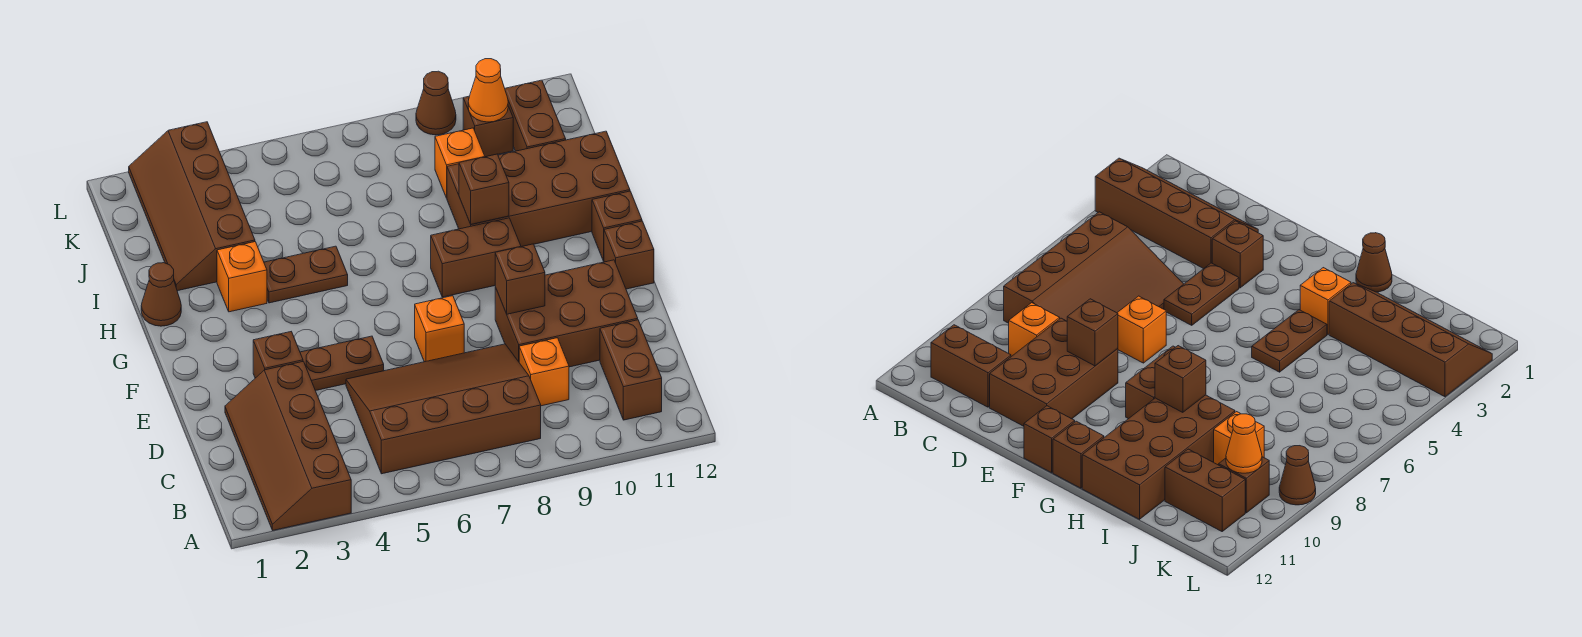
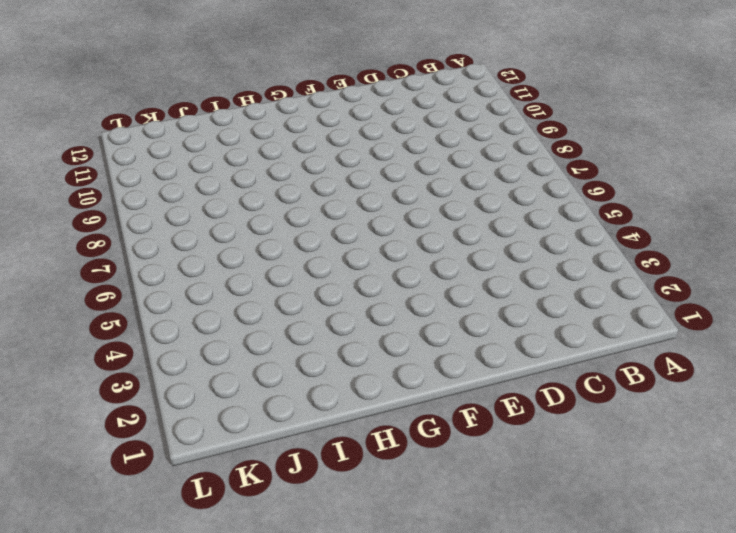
none -> brown slope A2:D3 level 1 top 3
none -> brown slope B5:D8 level 1 top B
none -> brown brick B11:C11 level 1

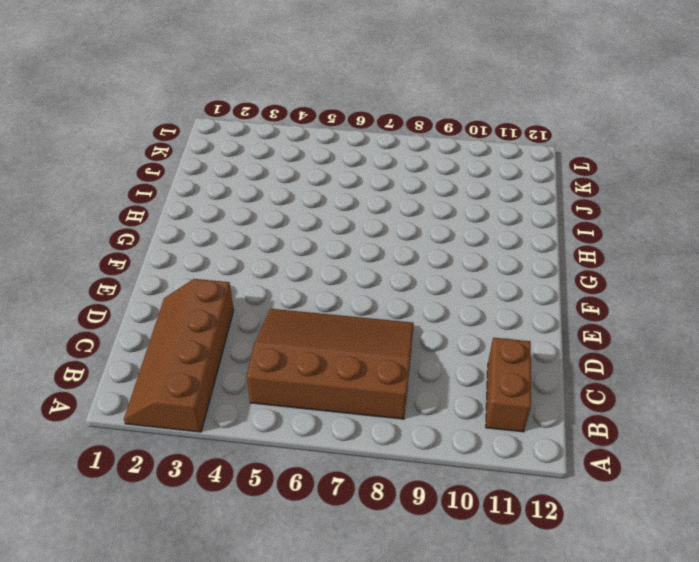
none -> orange brick C9 level 1
none -> brown brick D9:E11 level 1
none -> brown brick E3 level 1

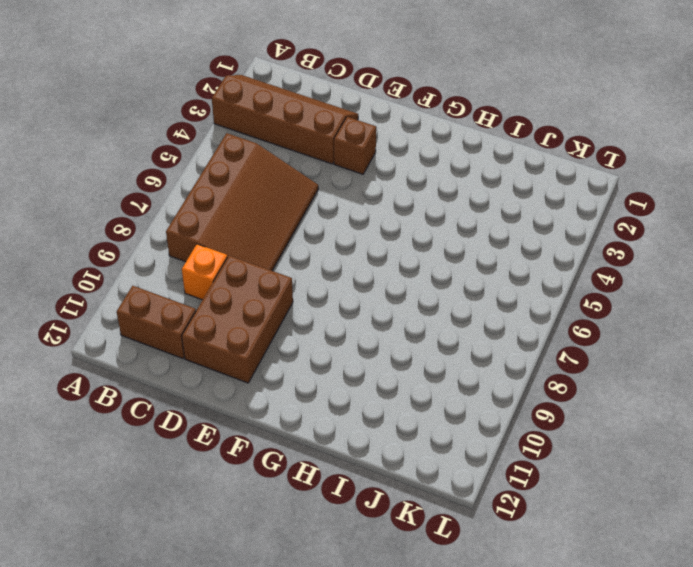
none -> brown plate E4:E5 level 1
none -> orange brick E7 level 1
none -> brown brick F12 level 1

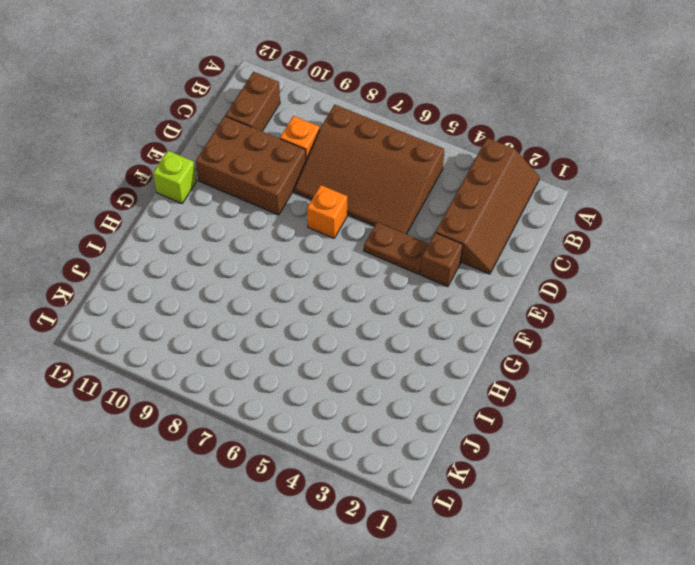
lime brick F12 level 1 -> brown brick F12 level 1
none -> brown brick G8:G9 level 1
none -> brown brick G12 level 1
none -> brown cone H1 level 1

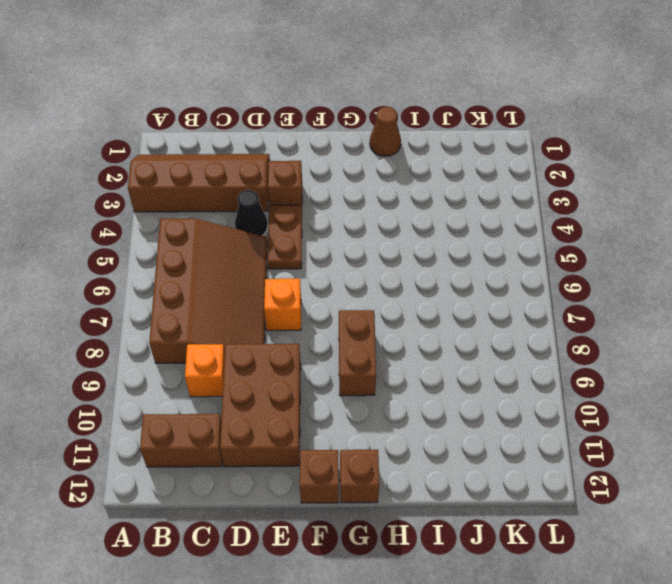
black cone D4 level 1 -> none
none -> orange brick H3 level 1
none -> brown plate H4:H5 level 1
none -> brown brick H9:I12 level 1

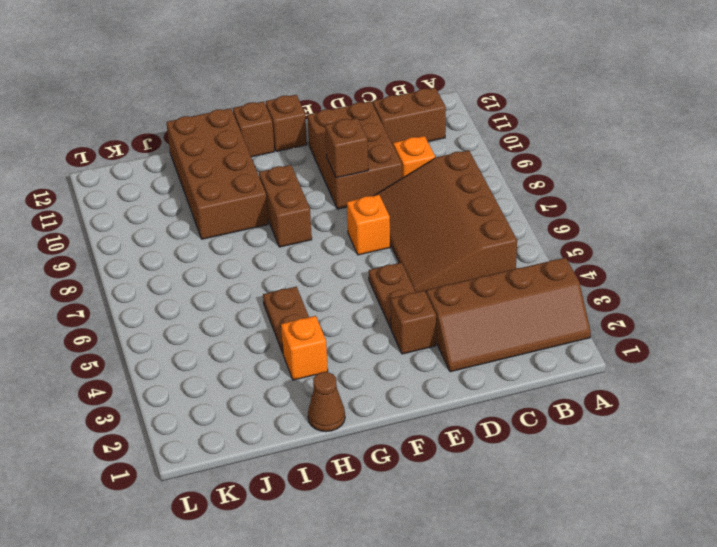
none -> brown slope I2:L3 level 1 top 3
none -> orange brick J9 level 1
none -> brown brick J11:K11 level 1

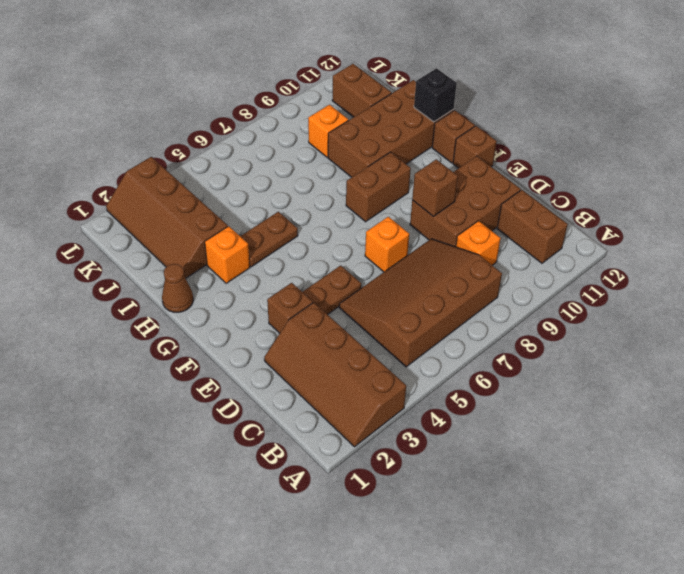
black brick H12 level 2 -> none
none -> brown brick K10 level 1
none -> brown cone L9 level 1
none -> brown brick H9 level 2

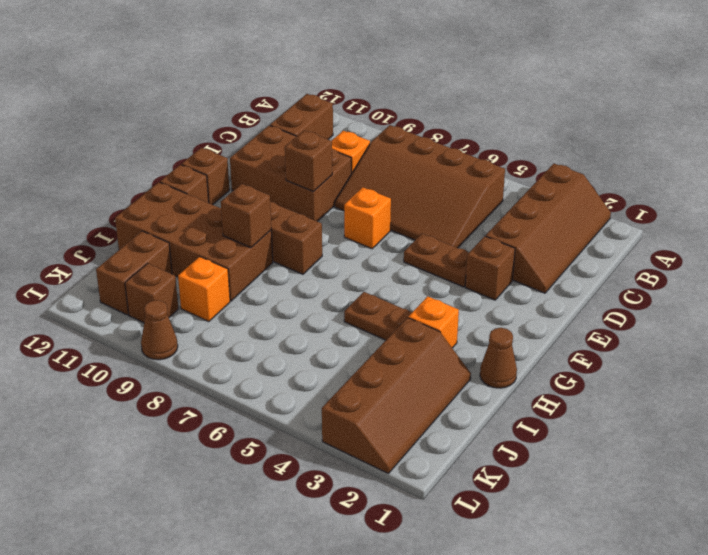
none -> orange cone K10 level 2

